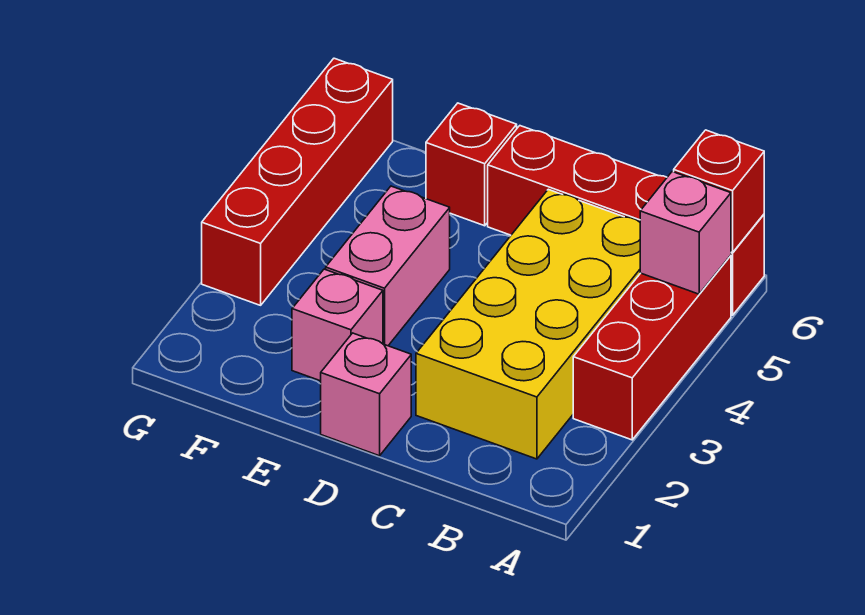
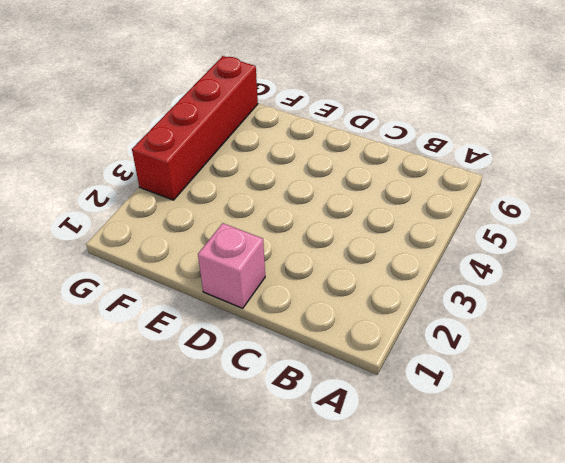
none -> red brick A3:A5 level 1
none -> red brick A6:D6 level 1

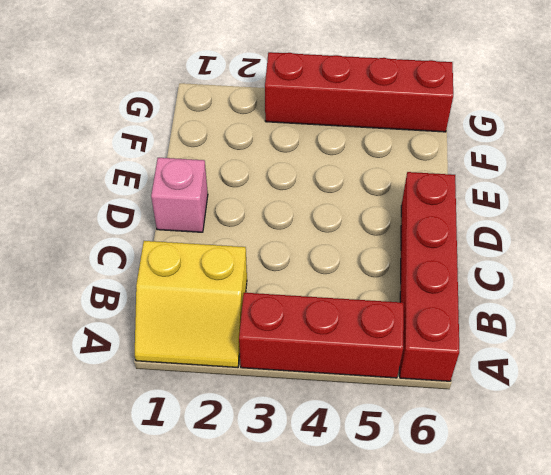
yellow slope A1:B2 level 1 top B -> yellow brick B2:C5 level 1
none -> pink brick E2 level 1
none -> pink brick E3:E4 level 1

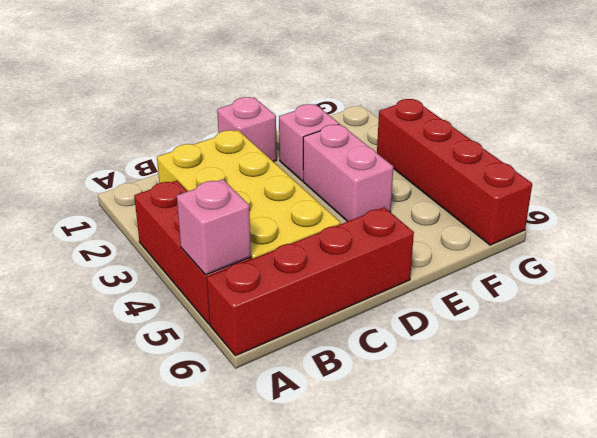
none -> red brick E6 level 1
none -> red brick A6 level 2

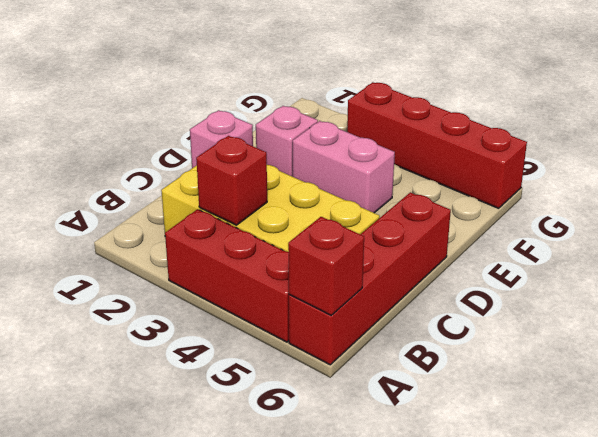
red brick B3 level 2 -> red brick E6 level 1
none -> pink brick A5 level 2

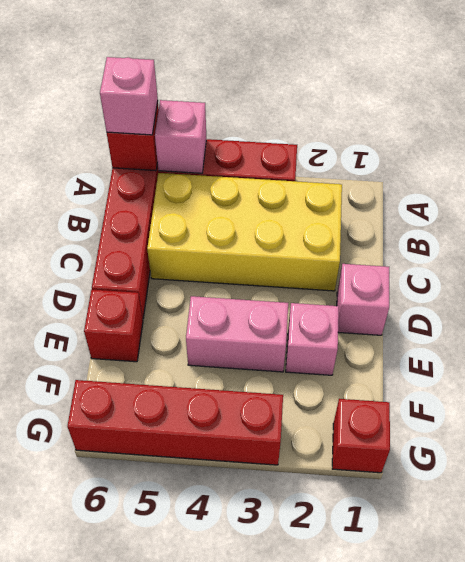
pink brick A6 level 3 -> none
red brick G1 level 1 -> none

